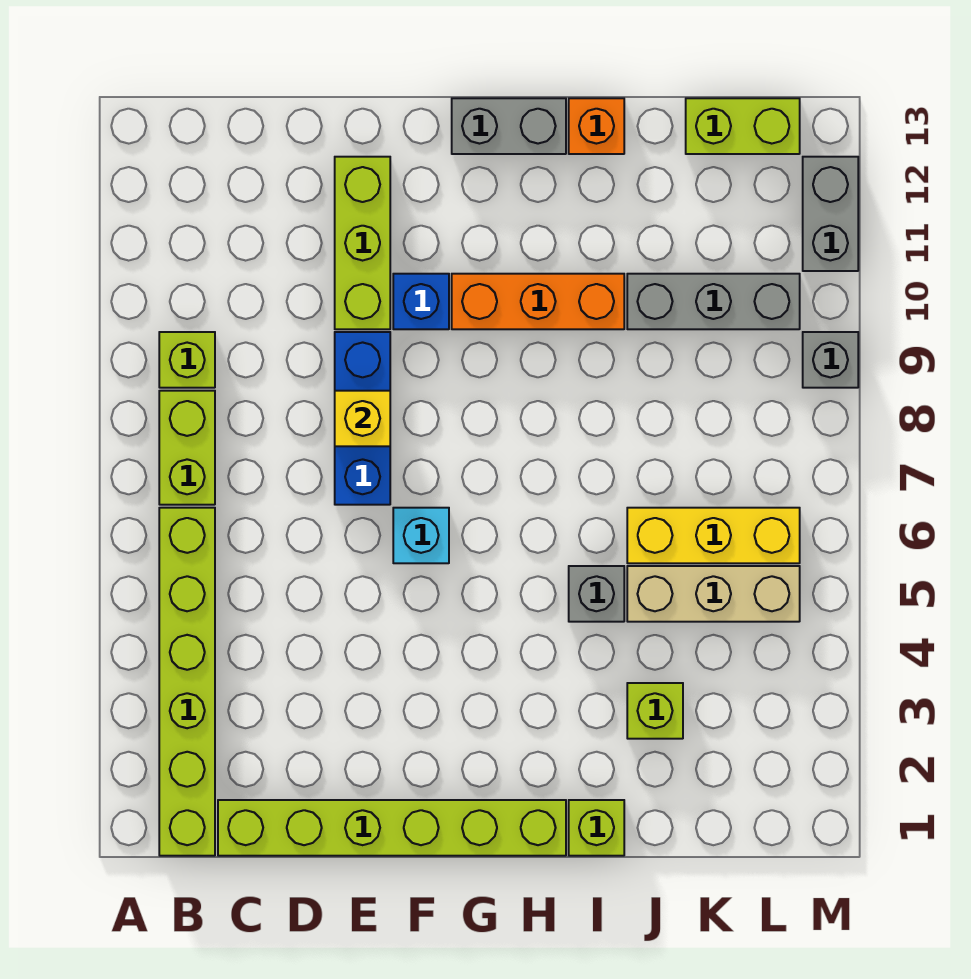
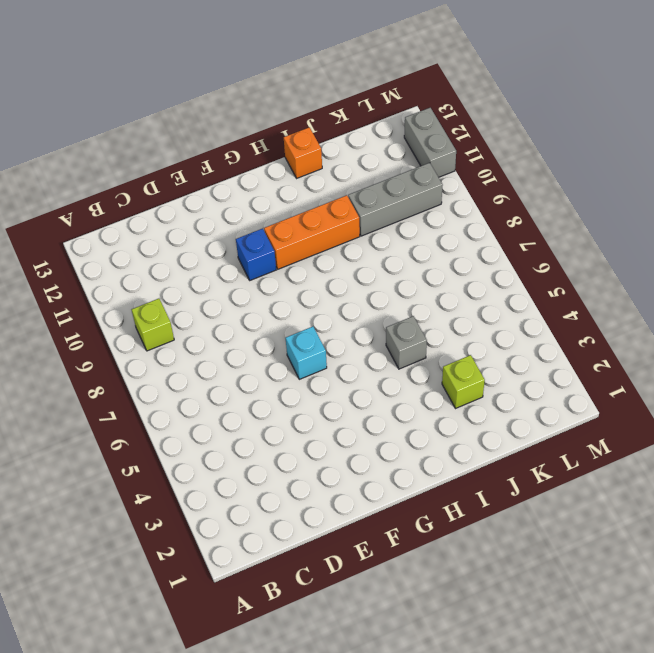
none -> lime brick B1:B6 level 1
none -> lime brick B7:B8 level 1
none -> lime brick C1:H1 level 1

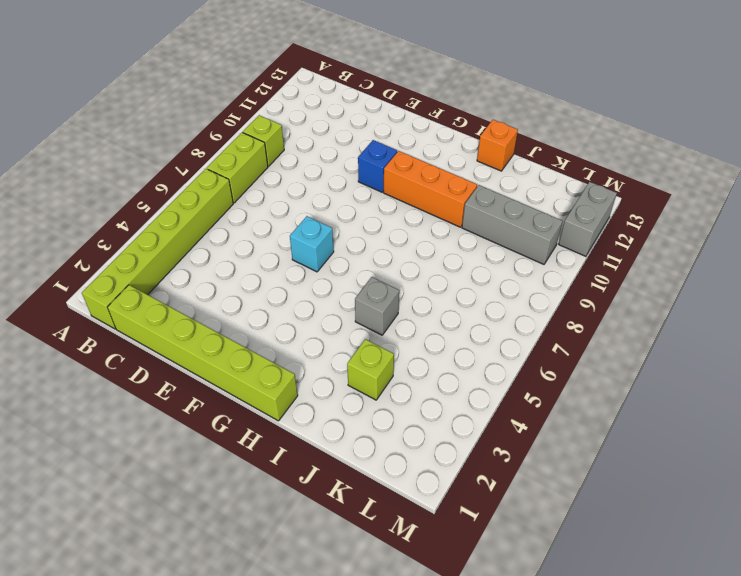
none -> blue brick E7:E9 level 1
none -> lime brick E10:E12 level 1
none -> grey brick G13:H13 level 1

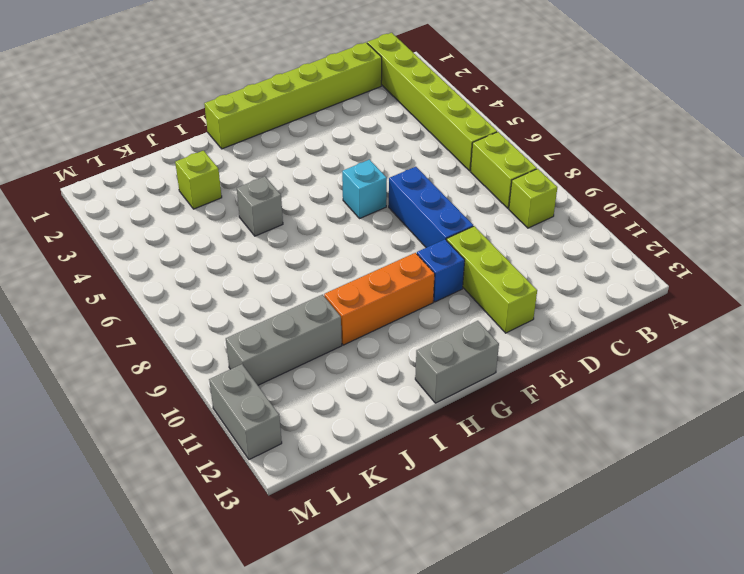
none -> lime brick I1 level 1
none -> orange brick I13 level 1
none -> tan brick J5:L5 level 1

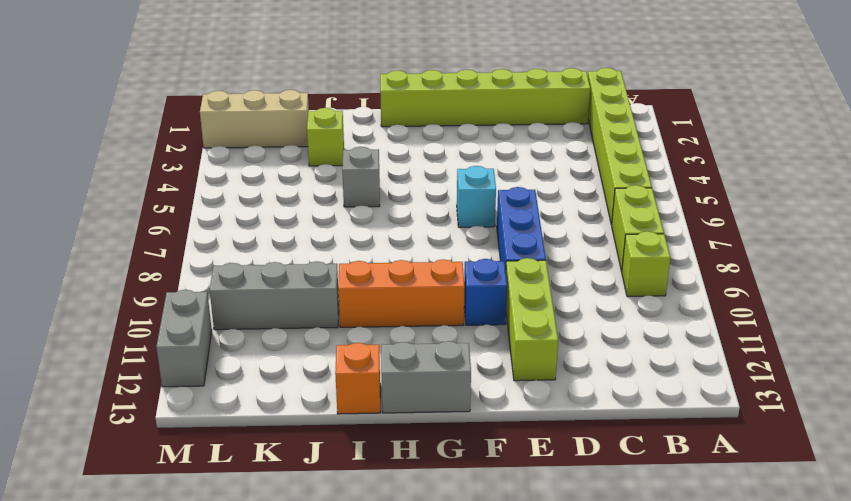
tan brick K2:M2 level 1 -> tan brick J5:L5 level 1
none -> lime brick I1 level 1
none -> yellow brick J6:L6 level 1
none -> lime brick K13:L13 level 1

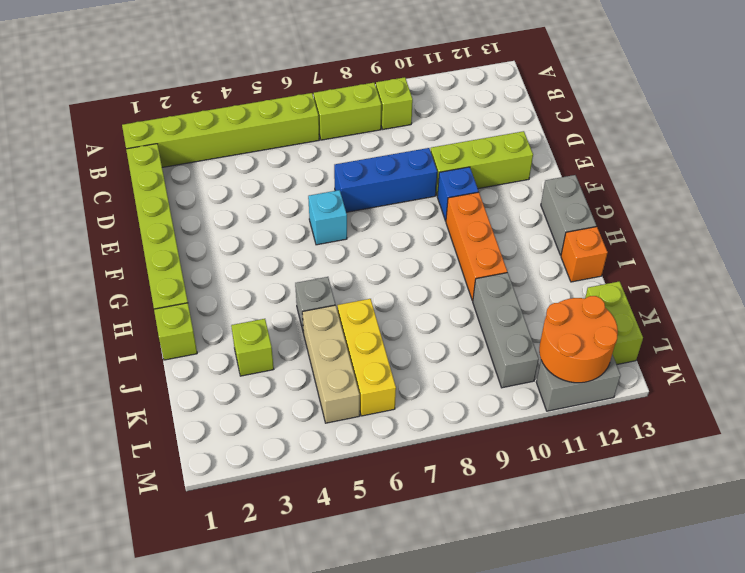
orange round brick L11:M12 level 2 -> none
none -> grey brick M9 level 1
none -> yellow brick E8 level 2

